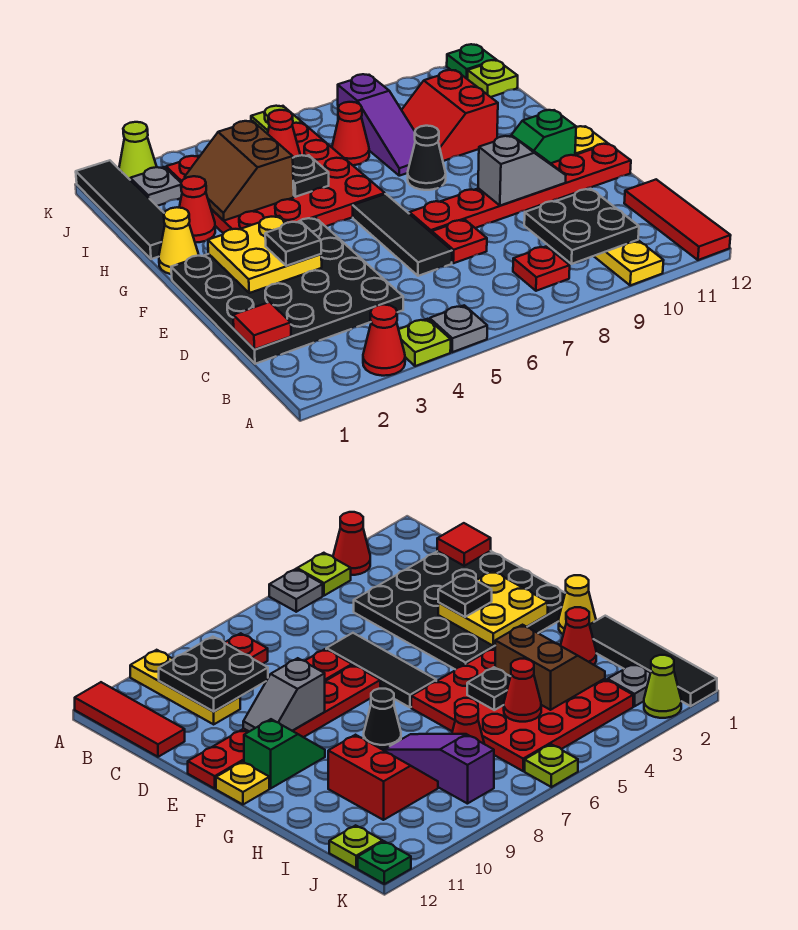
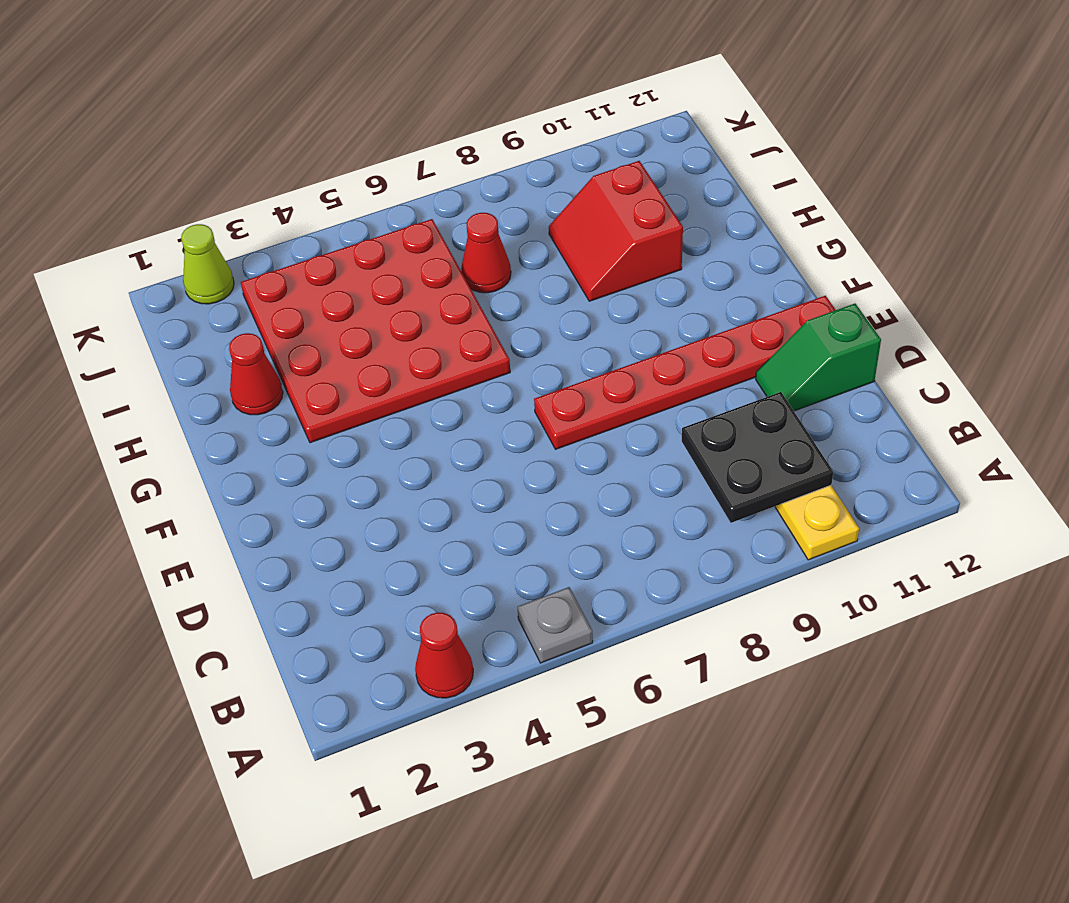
green slope D11:D12 level 1 top 12 -> green slope F10:F11 level 1 top 11
none -> lime plate A4 level 1
none -> red tile A12:C12 level 1
none -> red plate B8 level 1
none -> black plate C1:F4 level 1

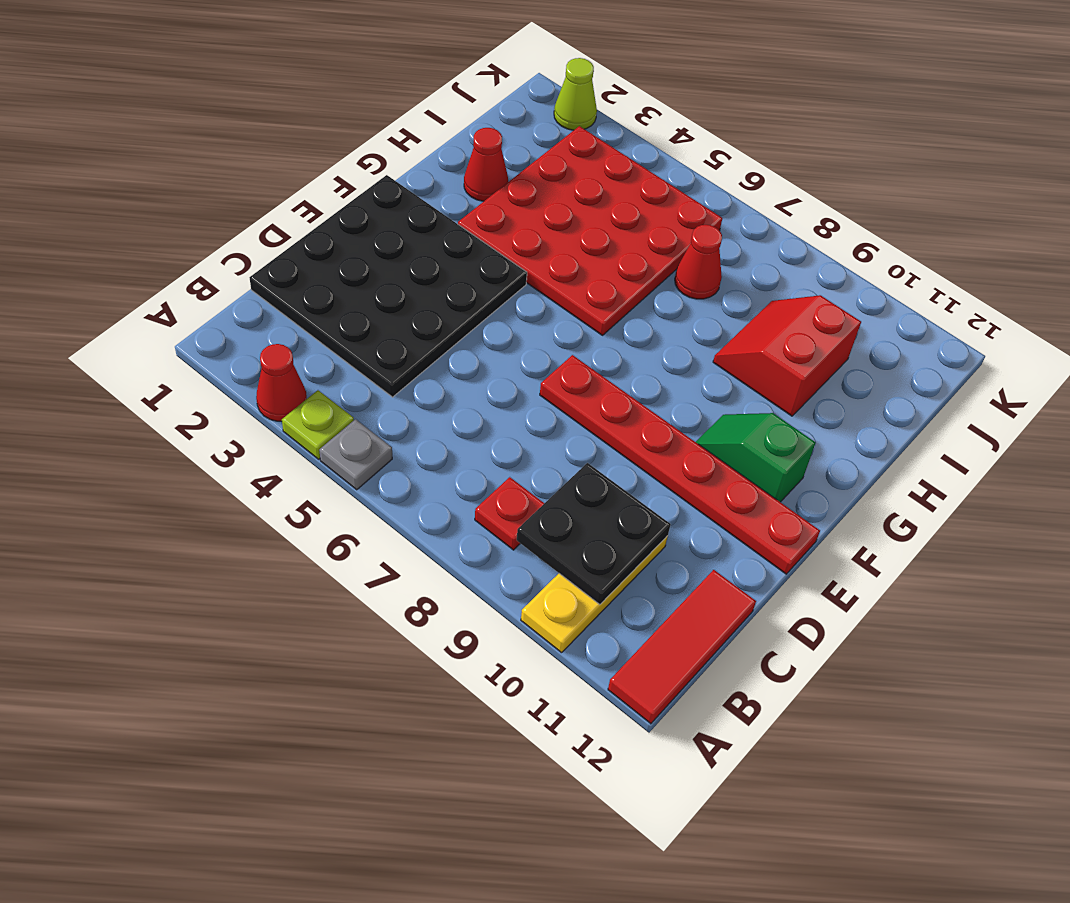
none -> black tile D6:F6 level 1
none -> red plate D7 level 1
none -> yellow plate F12 level 1
none -> yellow cone G1 level 1

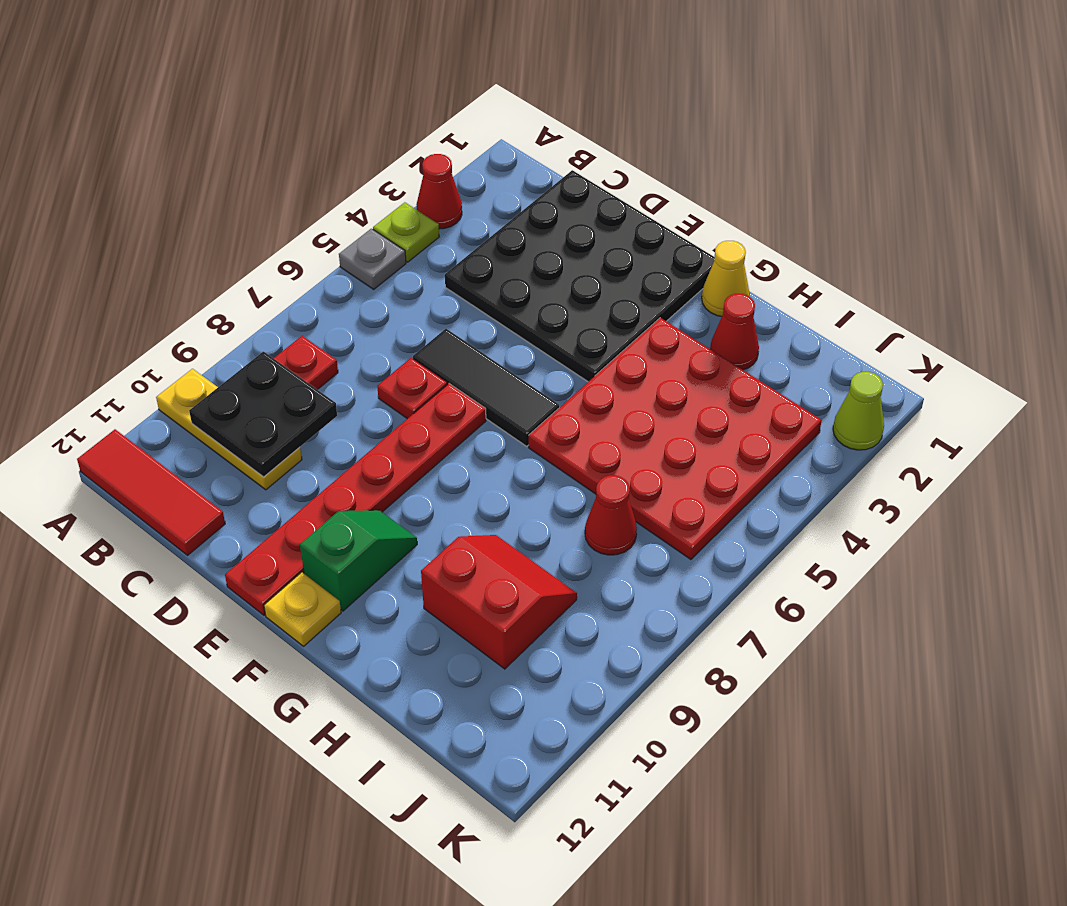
none -> black cone G8 level 1
none -> black tile H1:K1 level 1
none -> purple slope H8:J8 level 1 top J
none -> grey plate J2 level 1

